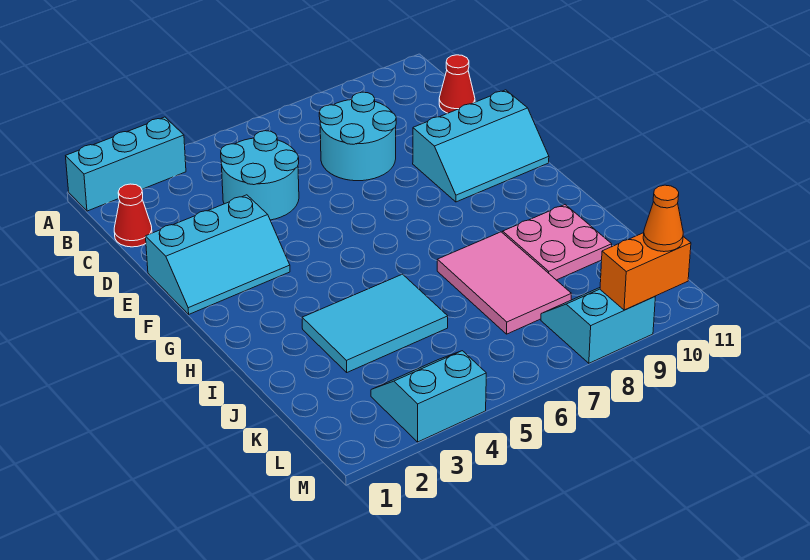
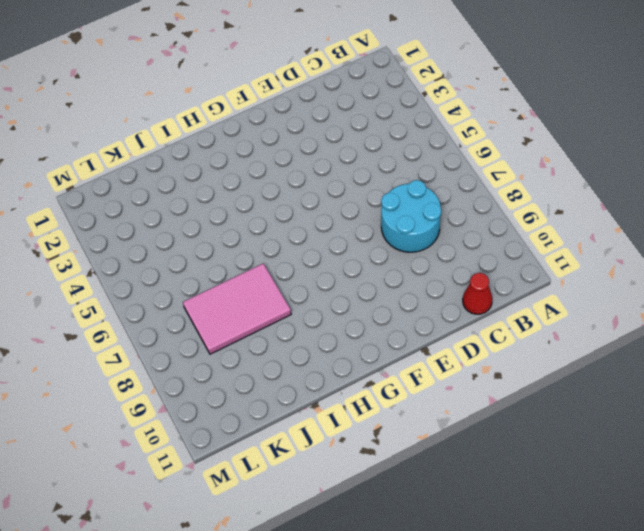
none -> cyan brick A1:A3 level 1
none -> red cone C1 level 1
none -> cyan round brick C4:D5 level 1

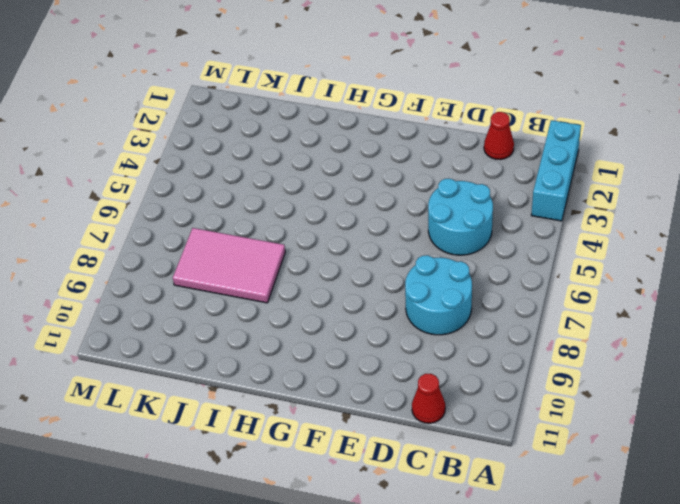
none -> cyan slope E1:F3 level 1 top E
none -> cyan slope E9:F11 level 1 top E
none -> cyan tile I3:J5 level 1

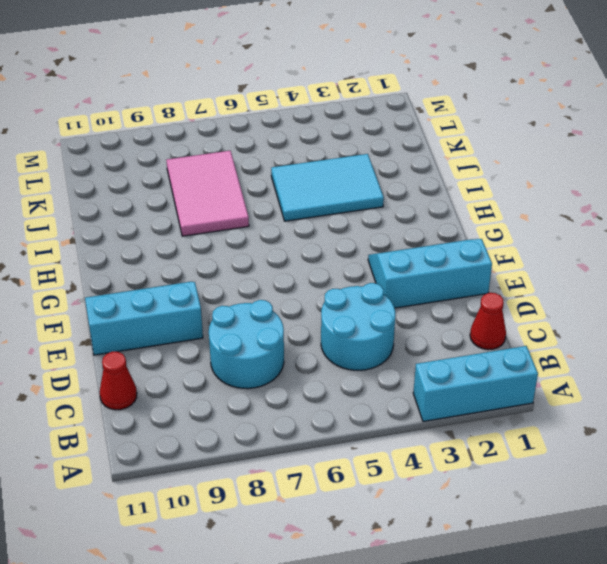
none -> pink plate I9:J10 level 1
none -> cyan slope L3:M4 level 1 top M
none -> cyan slope L8:M9 level 1 top M

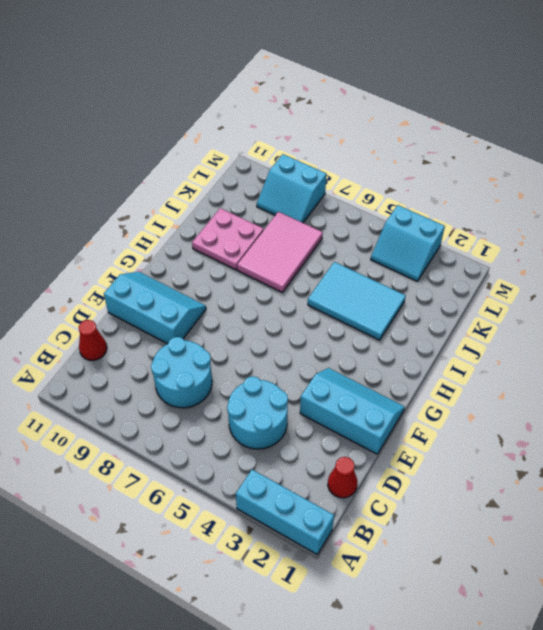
none -> orange brick M9:M10 level 2
none -> orange cone M10 level 3

